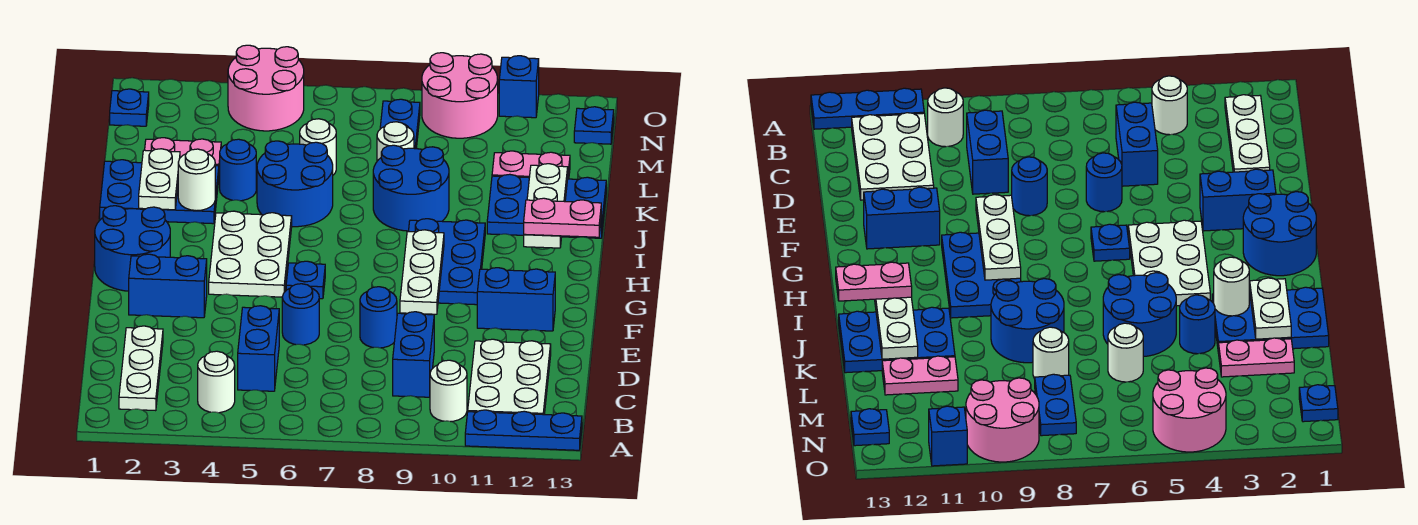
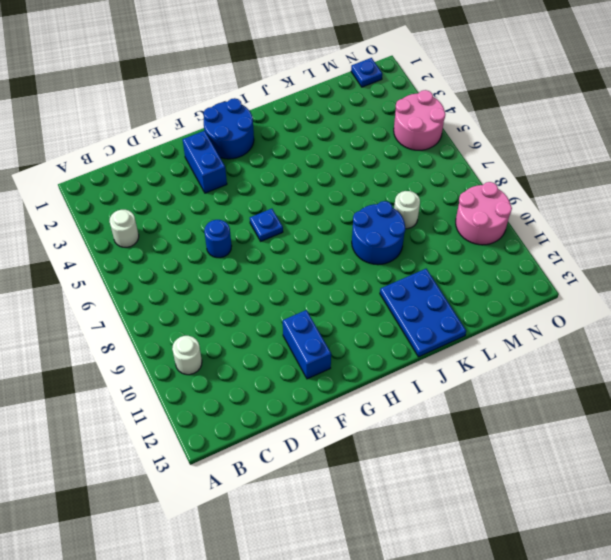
none -> blue plate A11:A13 level 1
none -> white plate B2:D2 level 1
none -> white plate B11:D12 level 1
none -> blue brick C5:D5 level 1

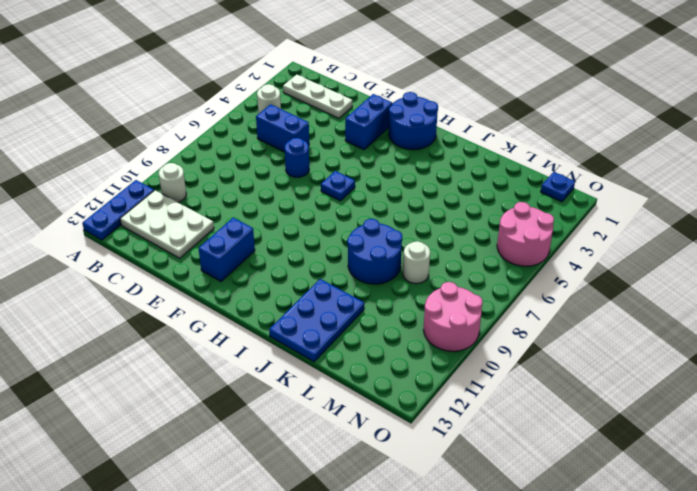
none -> blue brick C9:D9 level 1
none -> blue round brick E8 level 1
none -> white plate G4:I5 level 1
none -> blue plate G9:I10 level 1

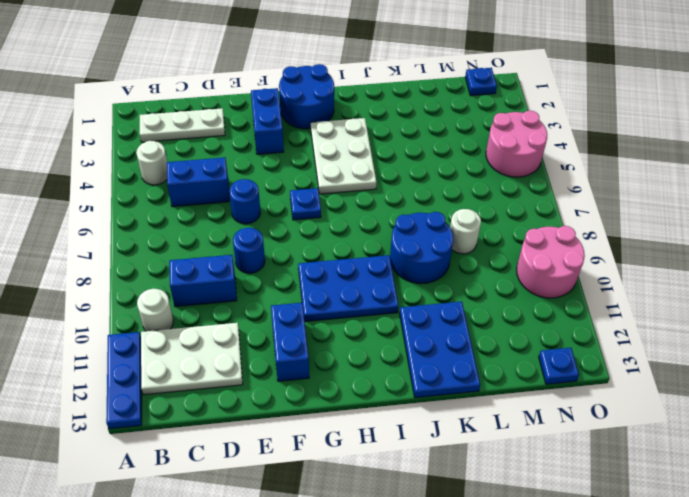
white plate H3:I5 level 1 -> white plate G4:I5 level 1
none -> blue plate J1:K3 level 1
none -> blue round brick J5:K6 level 1
none -> blue round brick K4 level 1
none -> pink plate L2:L3 level 1

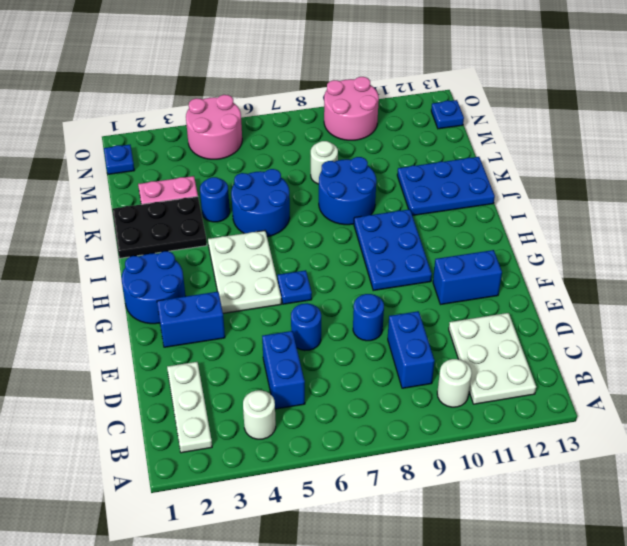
black plate J1:K3 level 1 -> blue plate J1:K3 level 1
none -> blue plate A11:A13 level 1
none -> white round brick L6 level 1
none -> pink plate L11:L12 level 1
none -> blue plate M8:N8 level 1

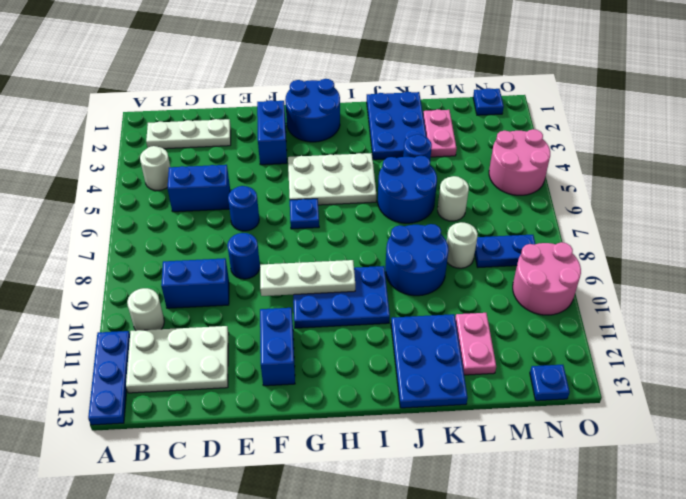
none -> blue brick O11 level 1
none -> white plate I12:K12 level 2
none -> white plate J2:K2 level 2
none -> white round brick J3 level 2

